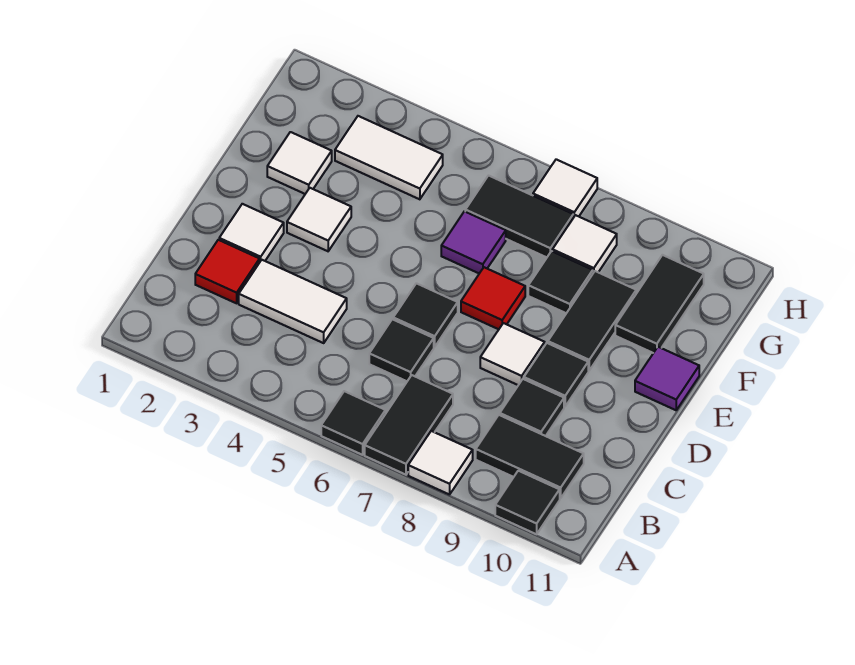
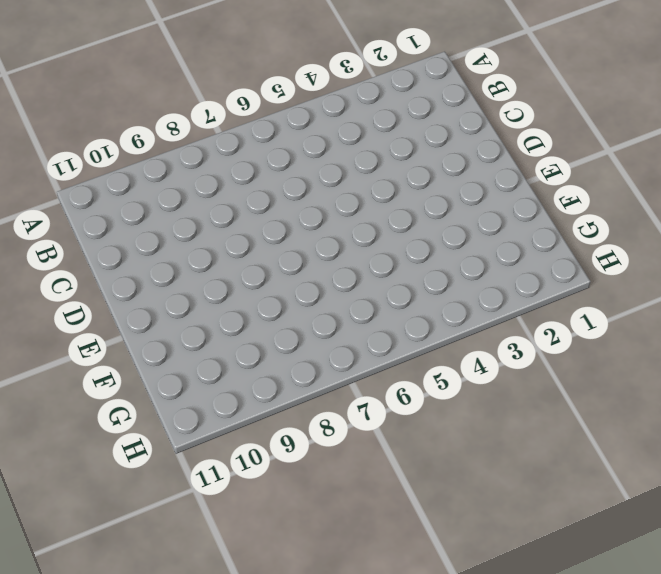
none -> black tile A6 level 1
none -> black tile A7:B7 level 1
none -> white tile A8 level 1

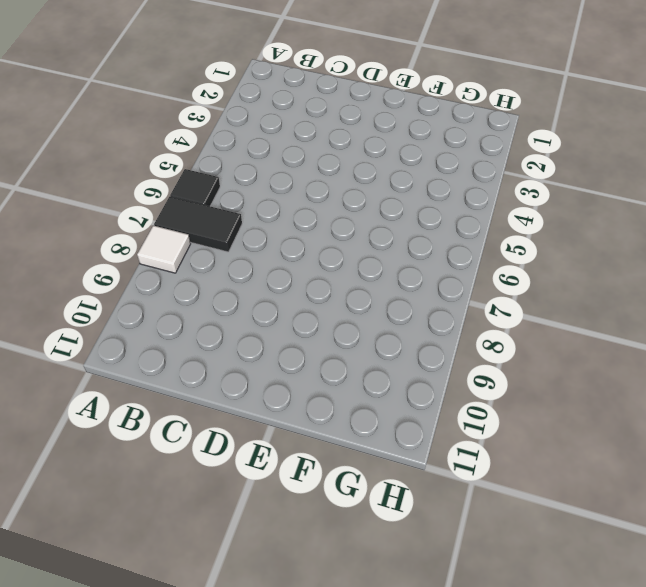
none -> black tile A10 level 1
none -> black tile B9:B10 level 1
none -> red tile C2 level 1

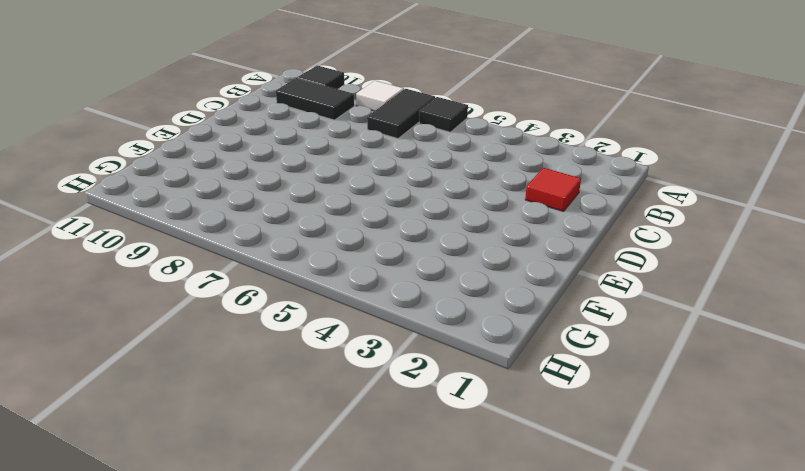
none -> white tile C3:C4 level 1
none -> black tile C6 level 1
none -> black tile C9 level 1

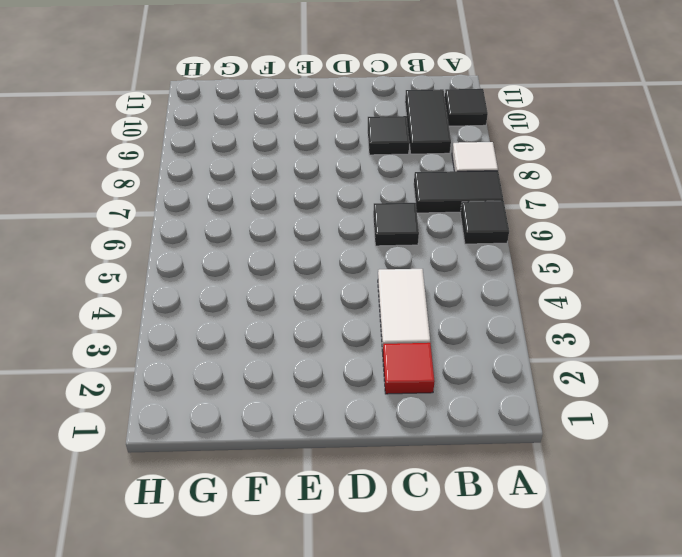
none -> white tile D2 level 1
none -> black tile D6 level 1
none -> white tile D8 level 1

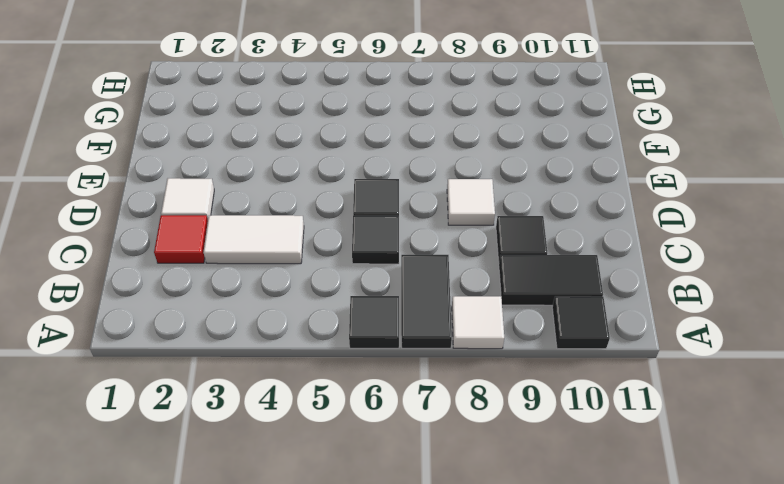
none -> black tile D9 level 1
none -> white tile E3 level 1
none -> red tile E7 level 1

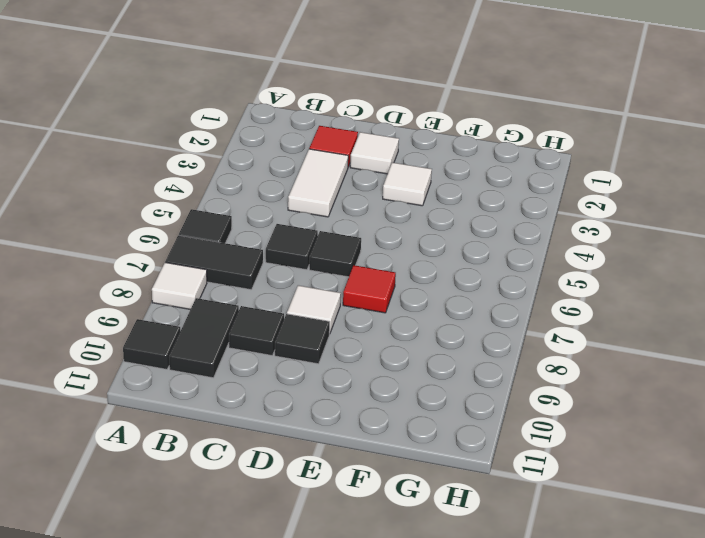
none -> black tile E9:F9 level 1
none -> purple tile E11 level 1
none -> white tile F2 level 1

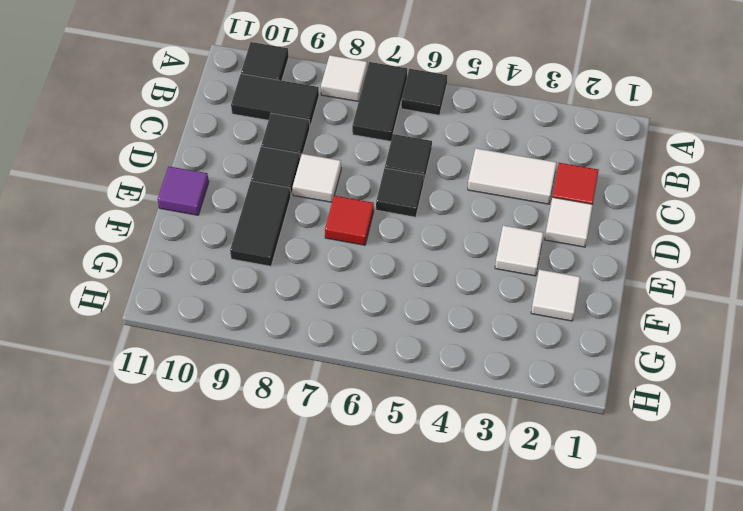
none -> purple tile F6 level 1
none -> black tile F8 level 1
none -> black tile F10:G10 level 1

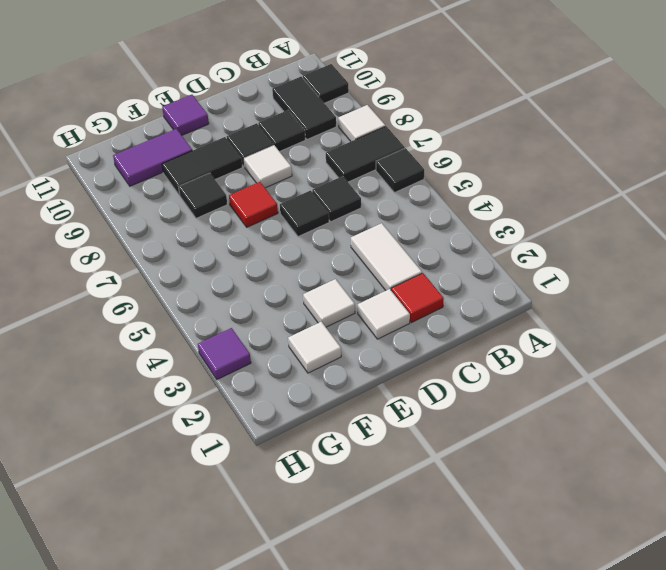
purple tile F10:G10 level 1 -> black tile F10:G10 level 1
purple tile H3 level 1 -> purple tile F6 level 1
none -> white tile G3:G4 level 1
none -> black tile G6:G7 level 1
none -> white tile G8 level 1

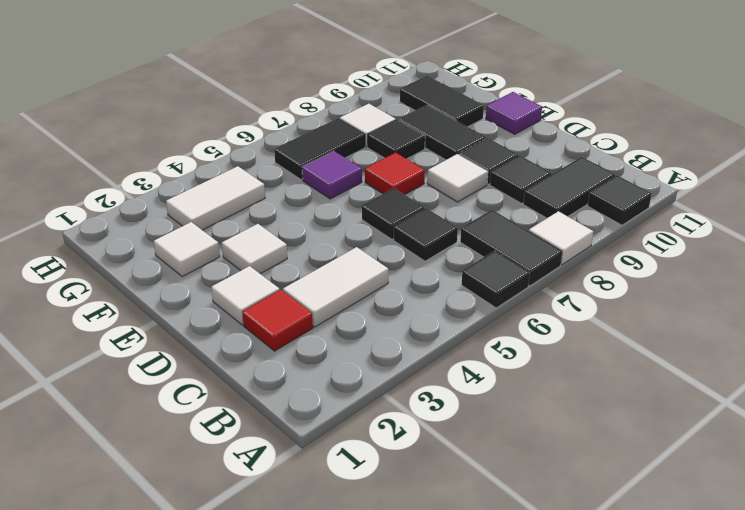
none -> white tile H7 level 1

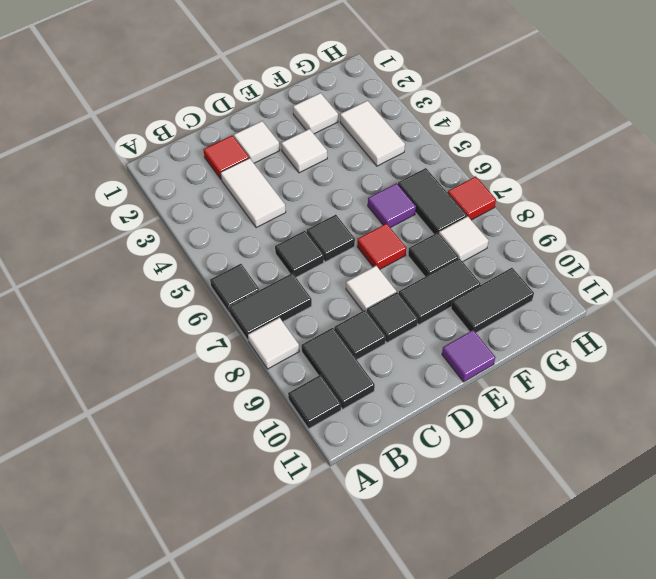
red tile H7 level 1 -> white tile H7 level 1

